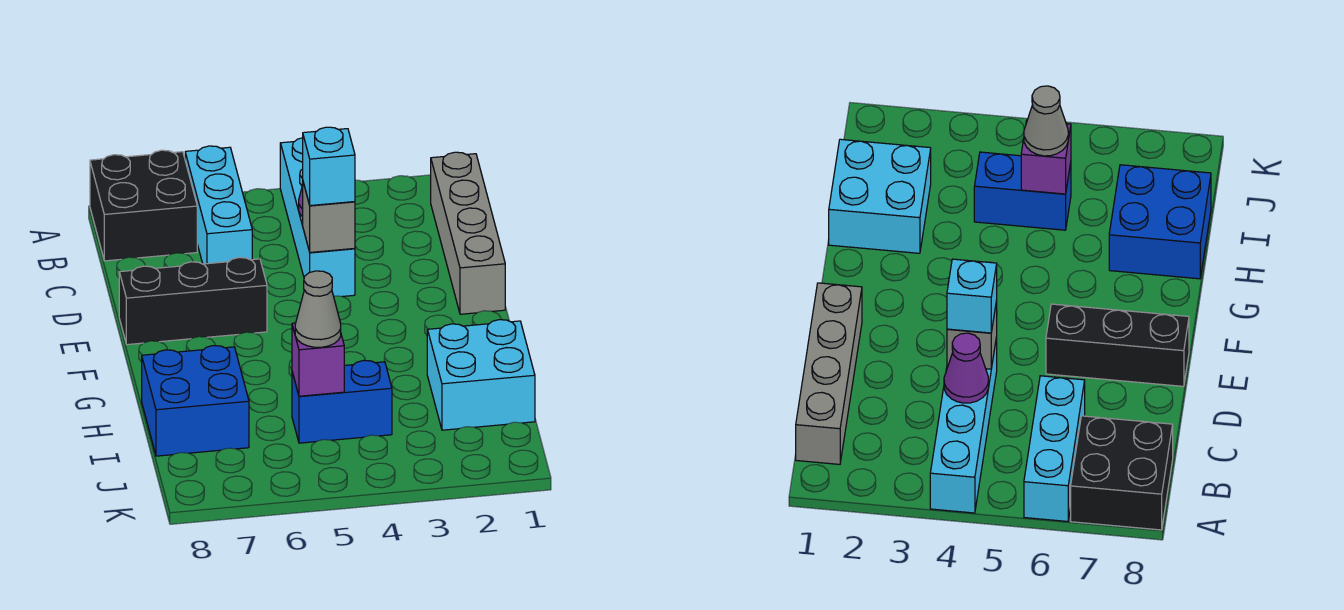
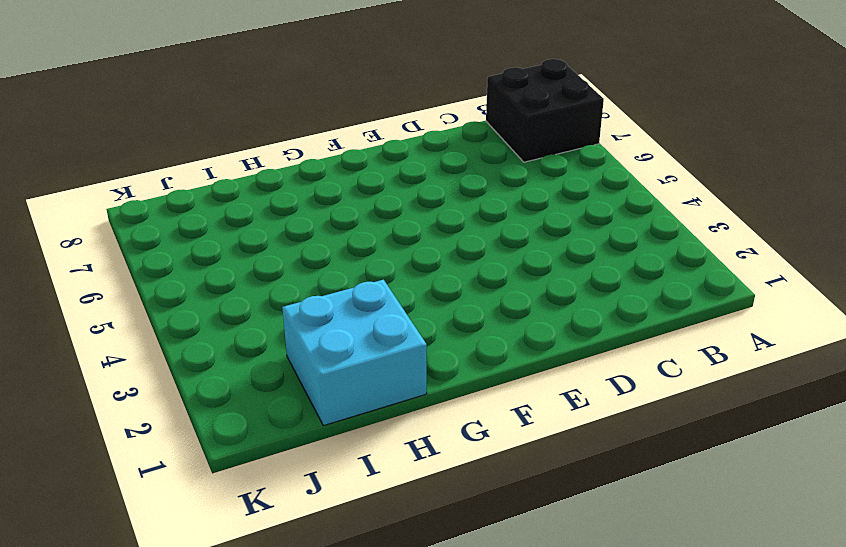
none -> cyan brick A4:D4 level 1
none -> cyan brick A6:C6 level 1
none -> grey brick B1:E1 level 1

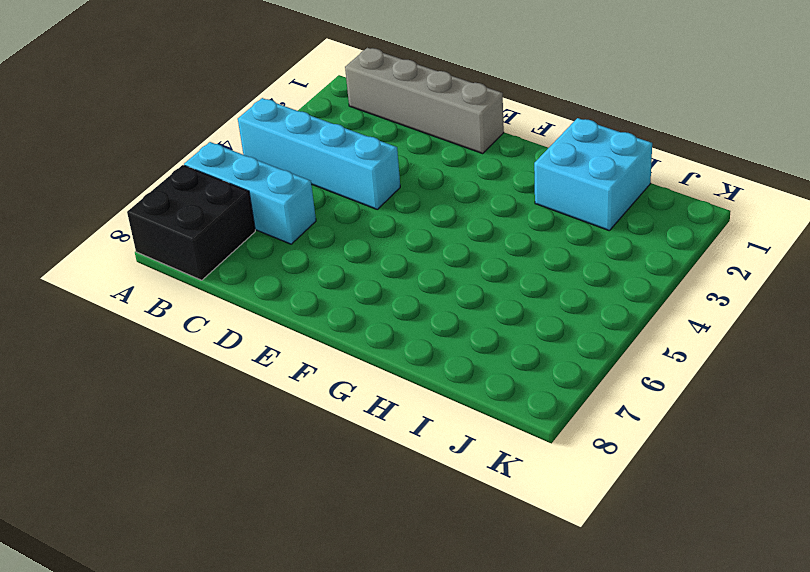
none -> black brick E6:E8 level 1
none -> blue brick H7:I8 level 1
none -> blue brick I4:I5 level 1

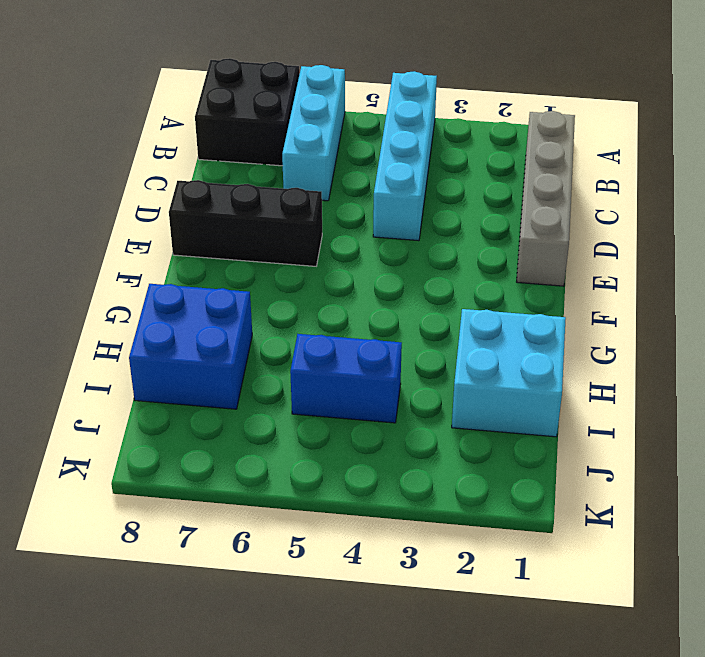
none -> purple cone C4 level 2
none -> grey brick D4 level 2
none -> purple brick I5 level 2

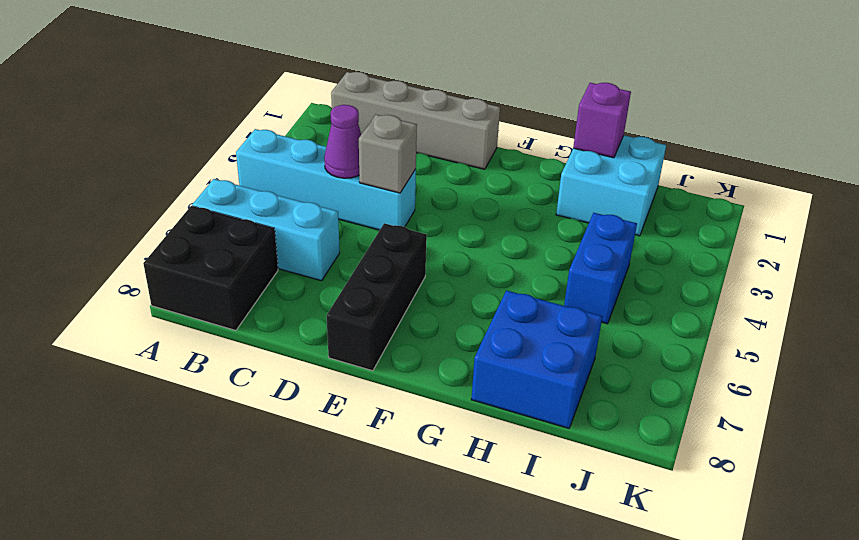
purple brick H1 level 2 -> purple brick I5 level 2
none -> cyan brick D4 level 3
none -> grey cone I5 level 3

